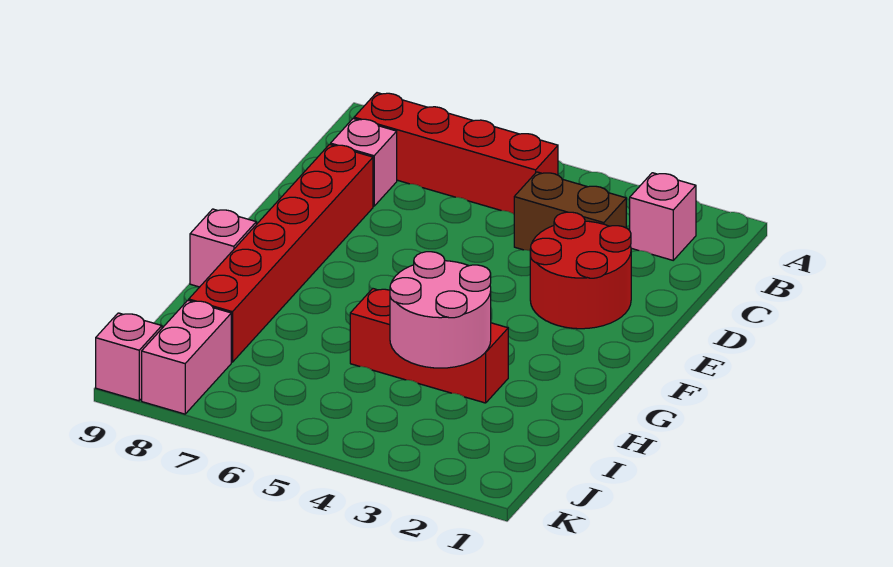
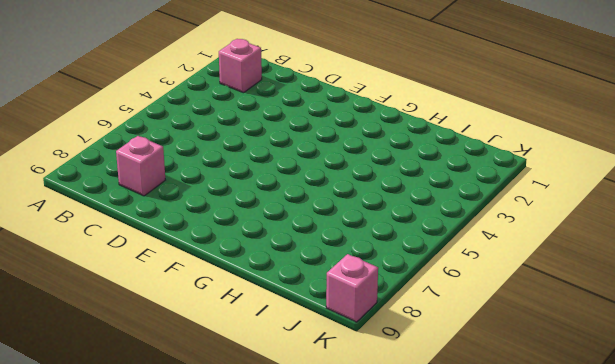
none -> red brick B5:B8 level 1
none -> brown brick C3:C4 level 1

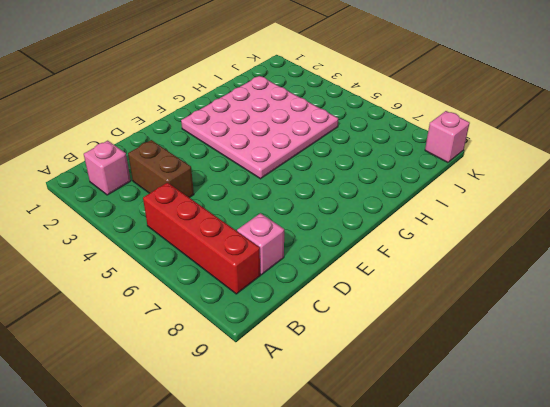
pink plate F2:I5 level 1 -> red brick H3:H5 level 1
none -> red round brick D2:E3 level 1
none -> red brick D8:I8 level 1

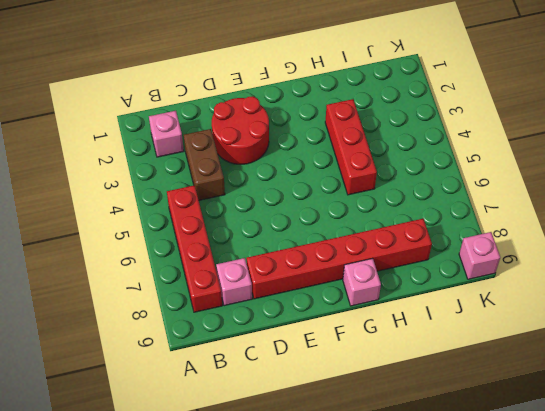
none -> pink brick J8:K8 level 1
none -> pink round brick H3:I4 level 2

